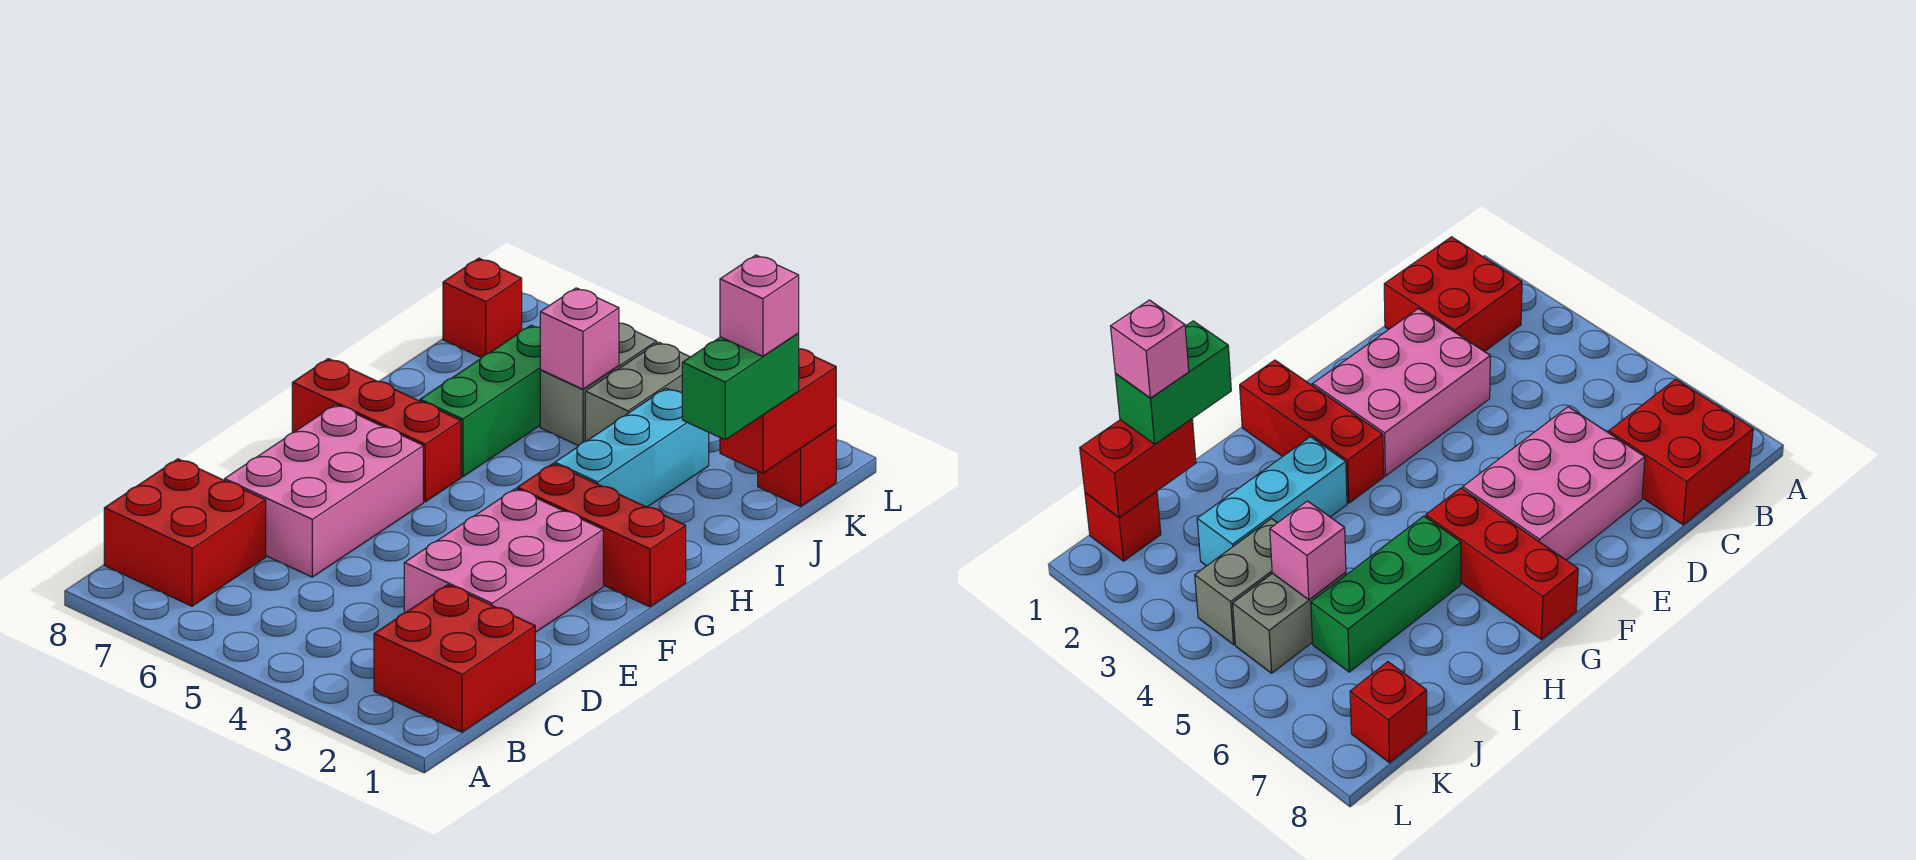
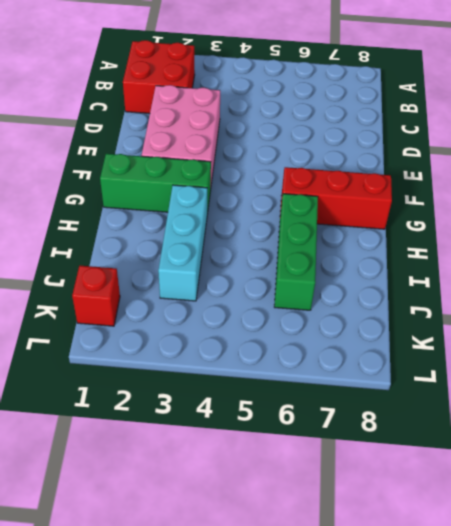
green brick G1:G3 level 1 -> red brick G1:G3 level 1
none -> red brick B7:C8 level 1
none -> pink brick D6:F7 level 1
none -> grey brick J4:K4 level 1

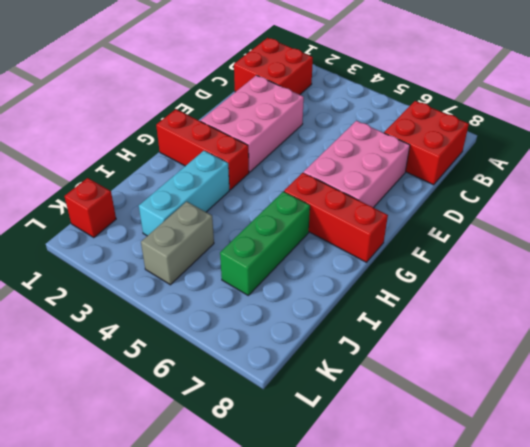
none -> grey brick J5:K5 level 1
none -> red brick K8 level 1
none -> red brick J1:K1 level 2

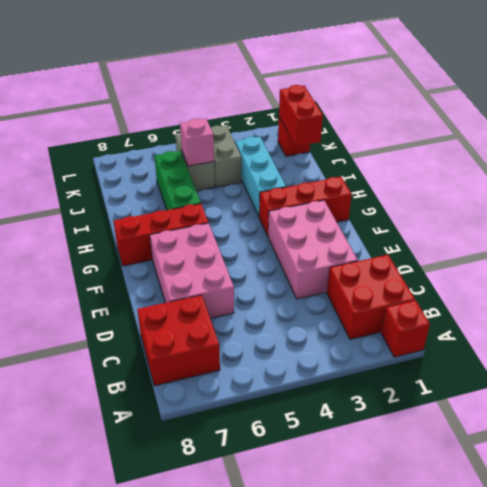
red brick A1 level 1 -> red brick K8 level 1
none -> green brick I1:J1 level 3
none -> pink brick J1 level 4

